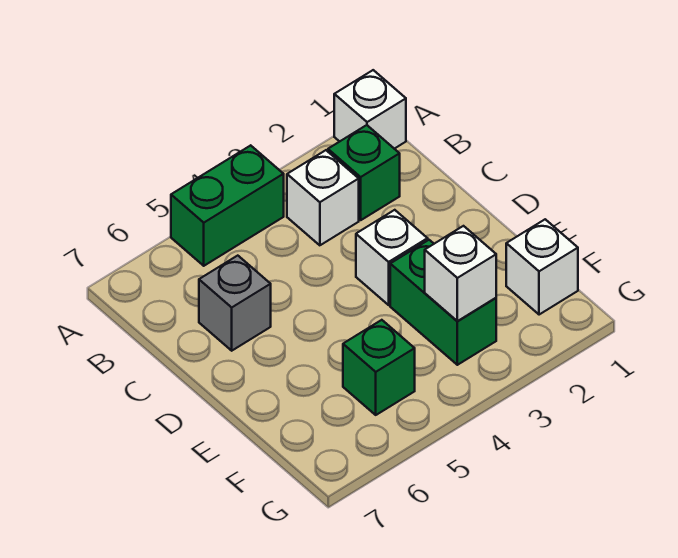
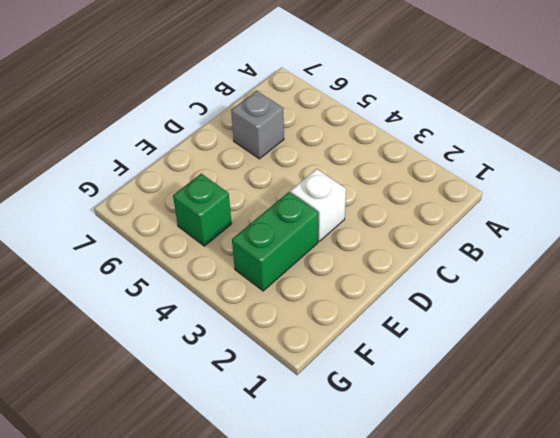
none -> white brick A1 level 1
none -> green brick A4:A5 level 1

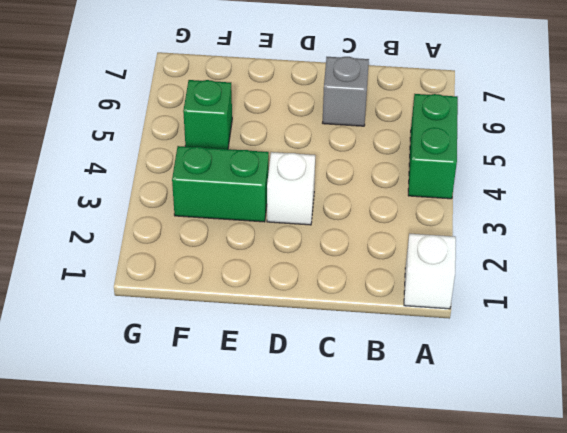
none -> green brick B2 level 1
none -> white brick B3 level 1

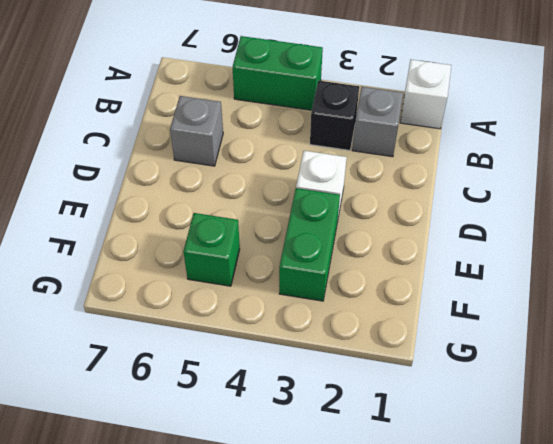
grey brick B2 level 1 -> green brick B2 level 1
black brick B3 level 1 -> white brick B3 level 1
none -> white brick F1 level 1
none -> white brick F3 level 2

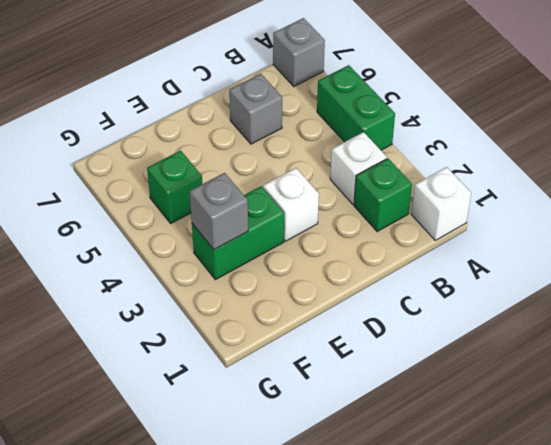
grey brick A7 level 1 -> none
grey brick F3 level 2 -> white brick F3 level 2
none -> white brick F1 level 1

